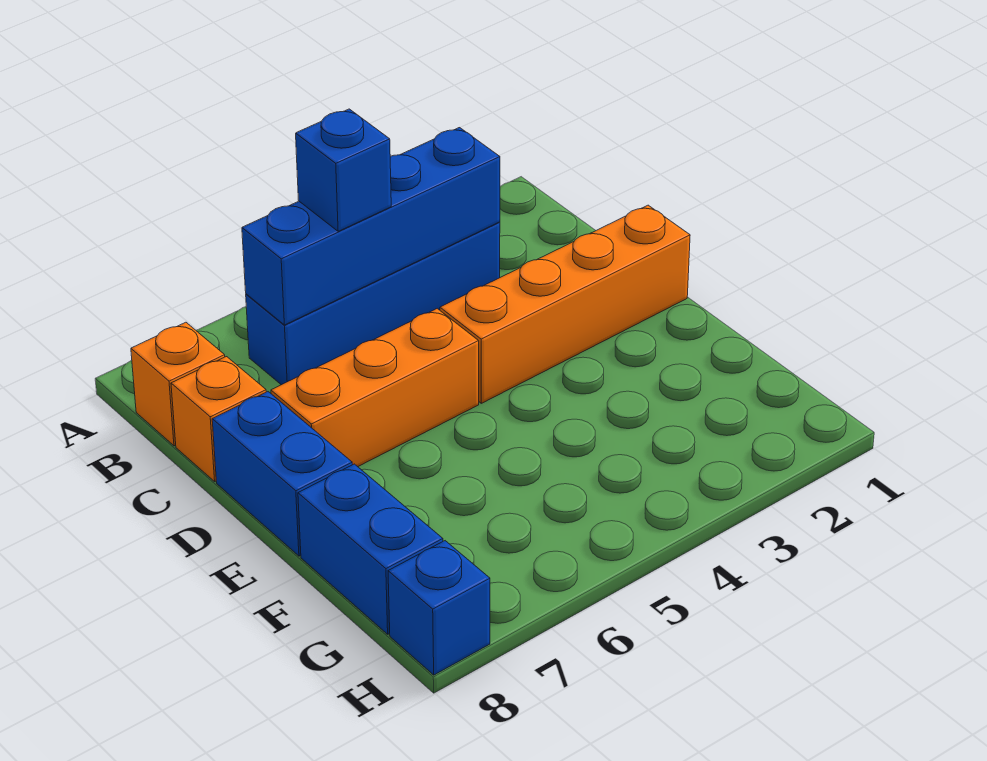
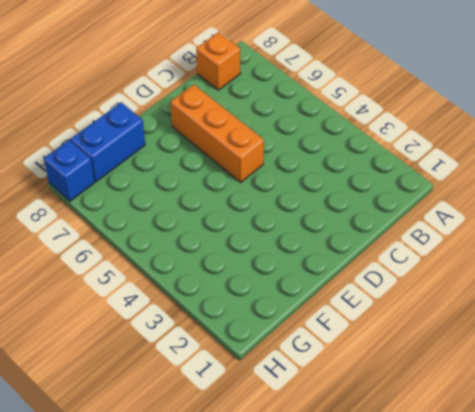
none -> blue brick B3:B6 level 1
none -> orange brick C8 level 1

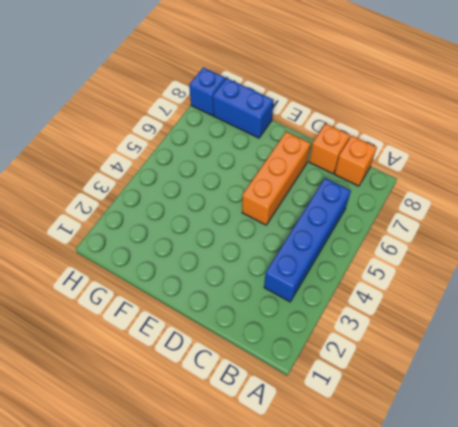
none -> orange brick D1:D4 level 1
none -> blue brick D8:E8 level 1

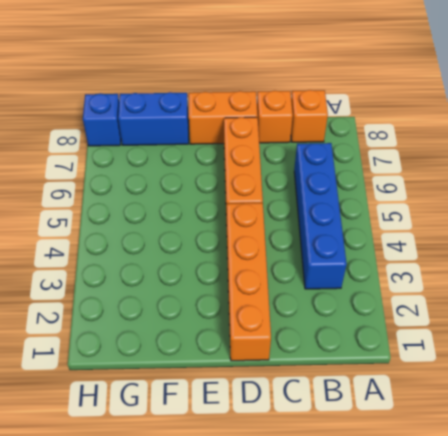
orange brick D8:E8 level 1 -> blue brick D8:E8 level 1
none -> blue brick B3:B6 level 2
none -> blue brick B5 level 3

